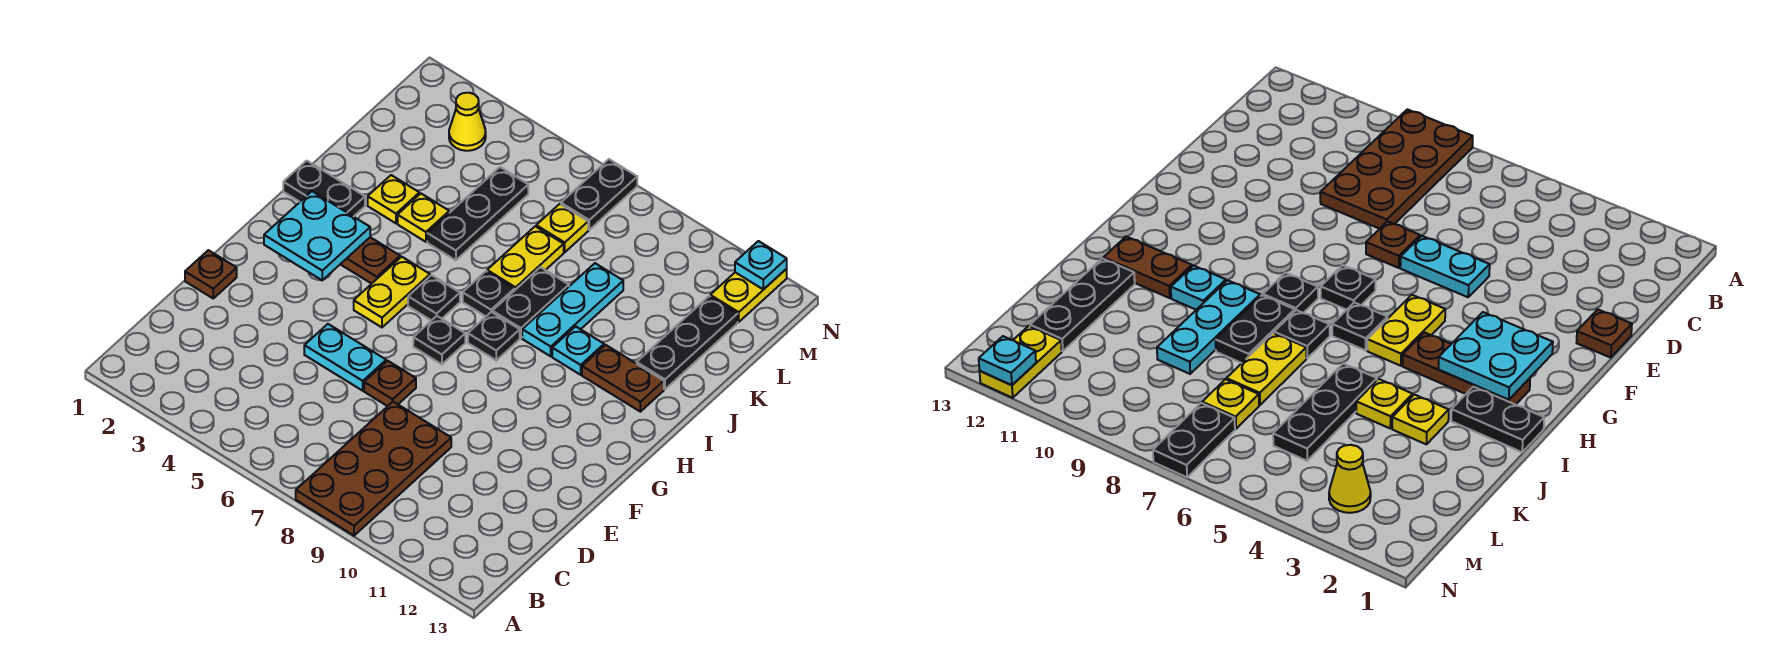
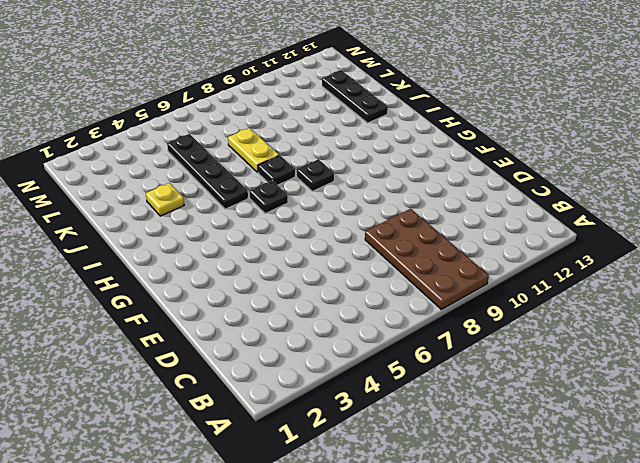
black plate I5:L5 level 1 -> black plate J5:L5 level 1
none -> brown plate E1 level 1
none -> cyan plate E5:E6 level 1
none -> brown plate E7 level 1

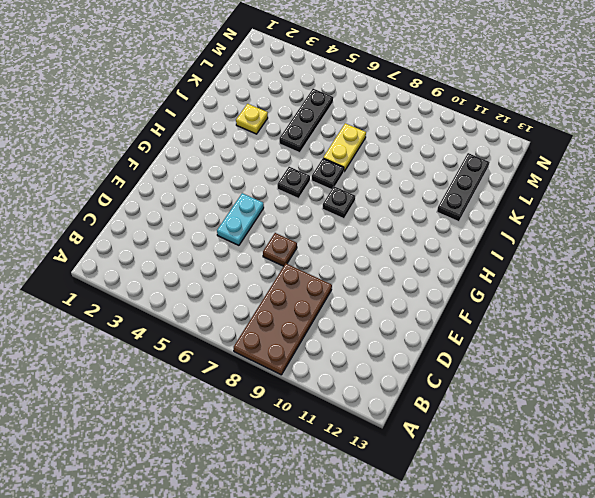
cyan plate E5:F5 level 1 -> cyan plate E5:E6 level 1
none -> brown plate E1 level 1
none -> yellow plate G5:H5 level 1
none -> black plate G7 level 1

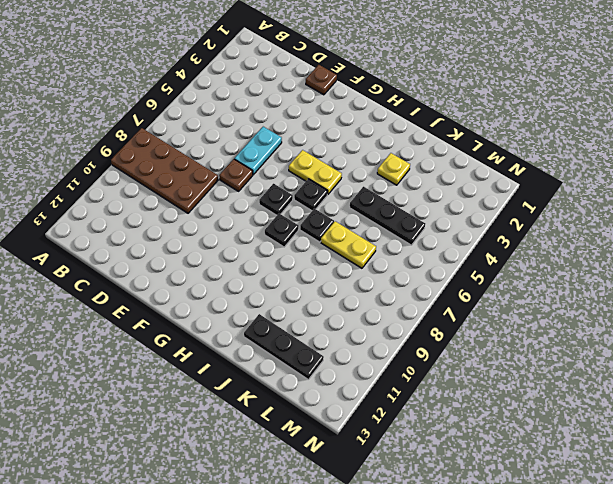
none -> brown plate H2:H4 level 1
none -> black plate I1:I2 level 1
none -> black plate I8:J8 level 1

